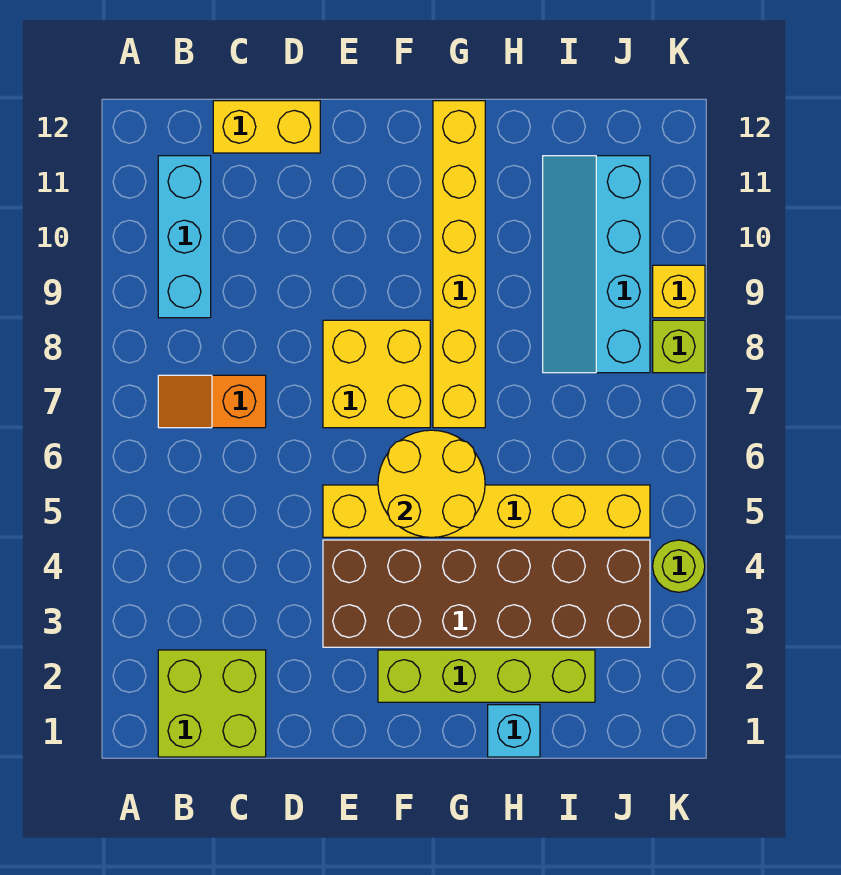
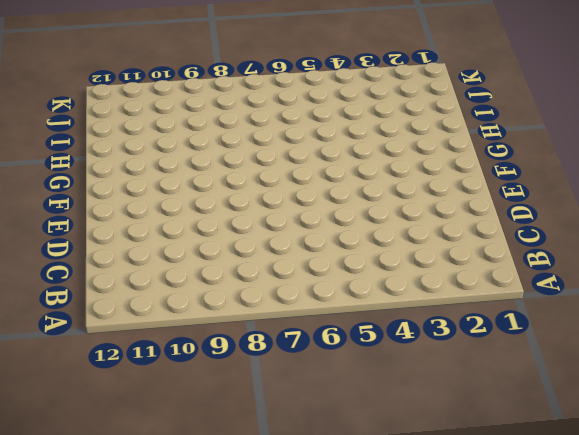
none -> lime brick B1:C2 level 1
none -> orange slope B7:C7 level 1 top C
none -> cyan brick B9:B11 level 1

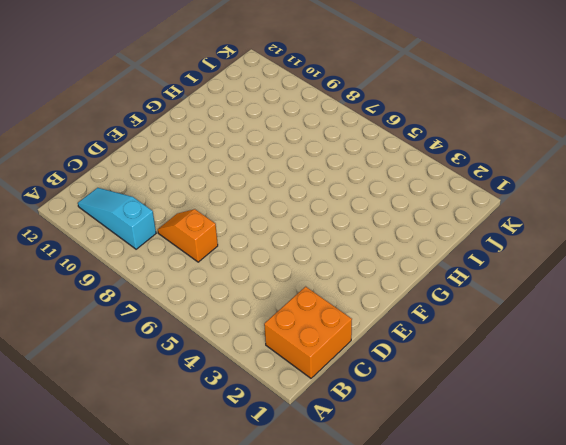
orange brick B1:C2 level 1 -> lime brick B1:C2 level 1
cyan slope B9:B11 level 1 top 9 -> cyan brick B9:B11 level 1
orange slope C7:C8 level 1 top 7 -> orange slope B7:C7 level 1 top C
none -> yellow brick C12:D12 level 1
none -> brown brick E3:J4 level 1
none -> yellow brick E5:J5 level 1

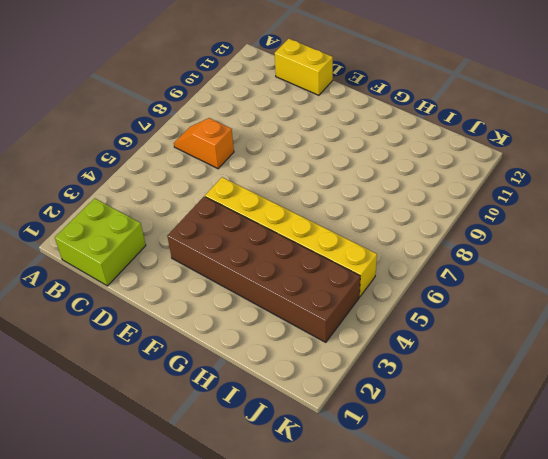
none -> cyan brick B9:B11 level 1
none -> yellow brick E7:F8 level 1
none -> lime brick F2:I2 level 1

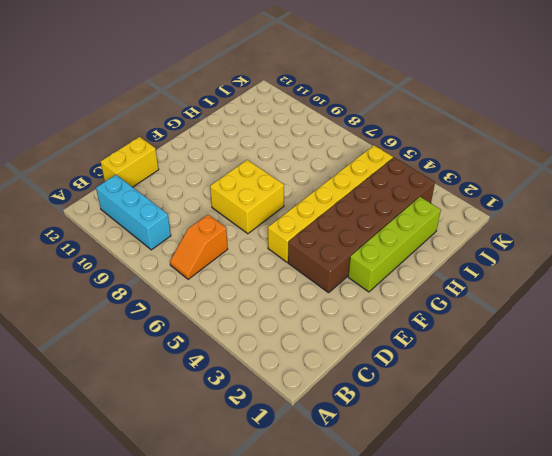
none -> lime brick B1:C2 level 1
none -> yellow brick G7:G12 level 1
none -> cyan brick H1 level 1

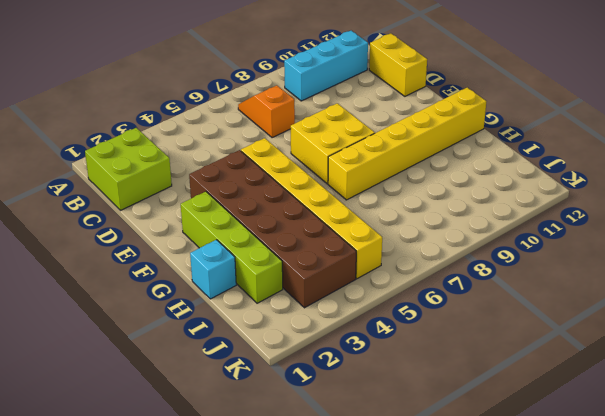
none -> cyan slope I8:J11 level 1 top J
none -> lime round brick K4 level 1
none -> lime brick K8 level 1

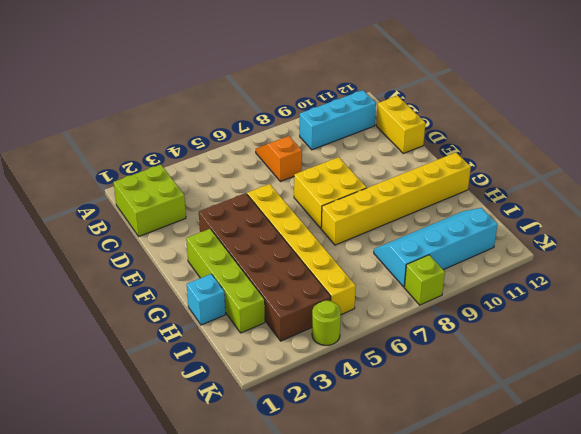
none -> yellow brick K9 level 1
none -> yellow round brick F5:G6 level 2

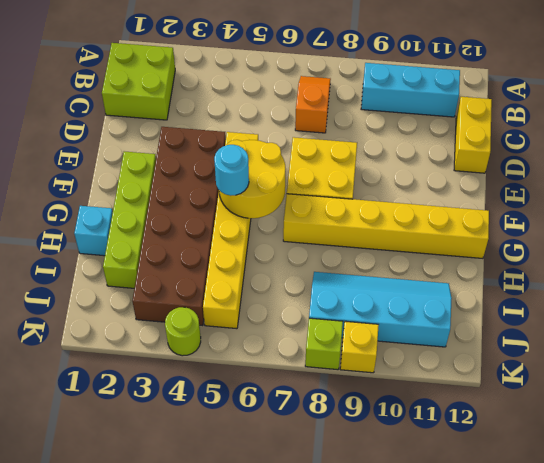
cyan round brick G5 level 3 -> none

